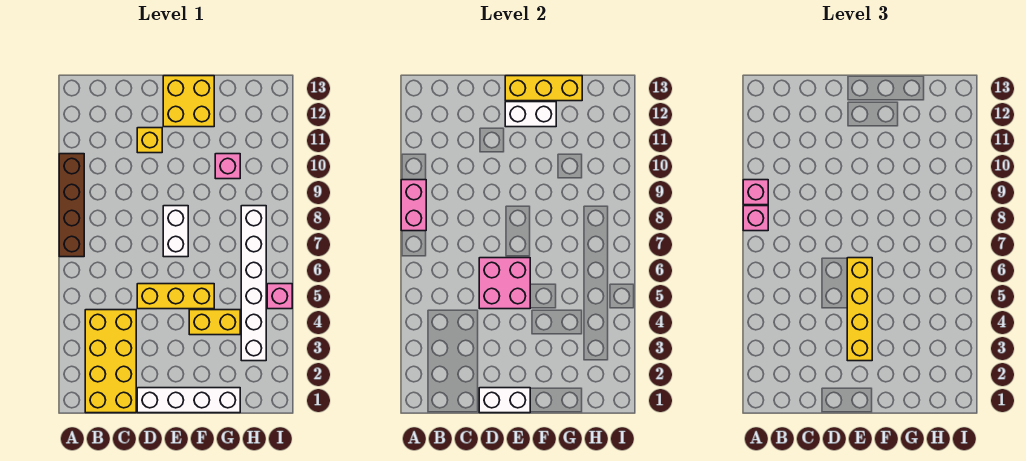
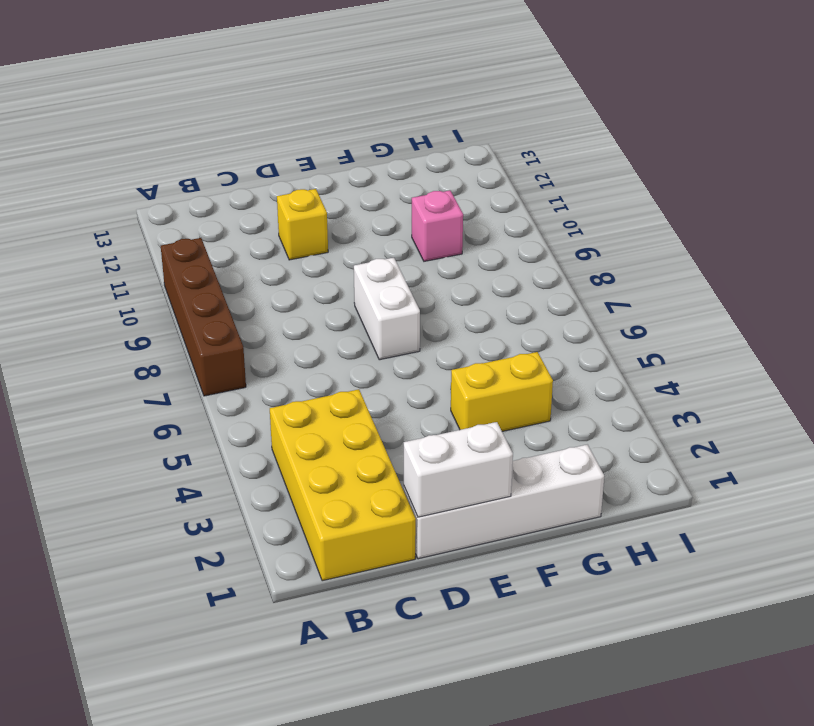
none -> yellow brick D5:F5 level 1
none -> yellow brick E12:F13 level 1
none -> white brick H3:H8 level 1

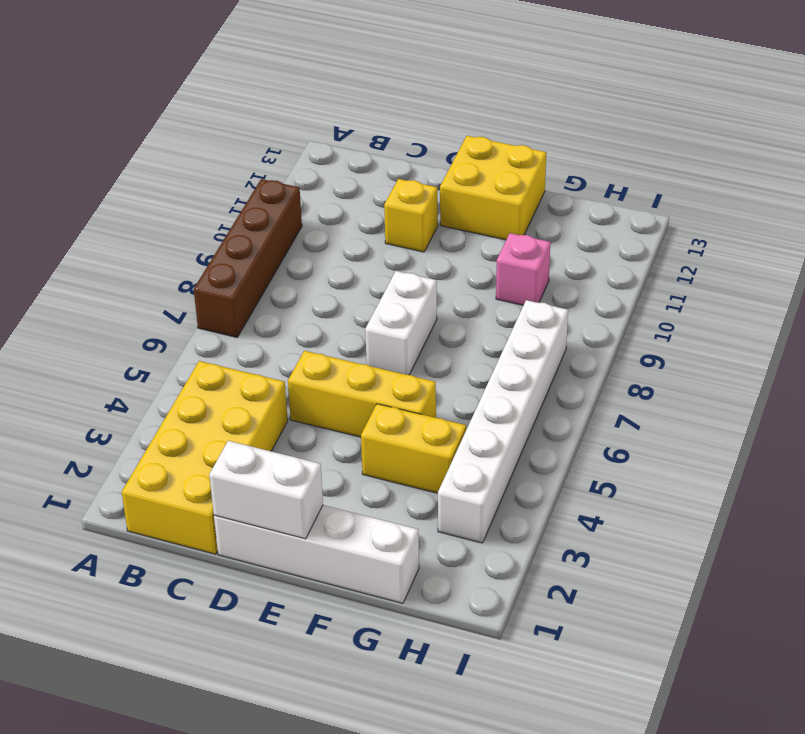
none -> pink brick I5 level 1
none -> pink brick A8:A9 level 2
none -> pink brick D5:E6 level 2

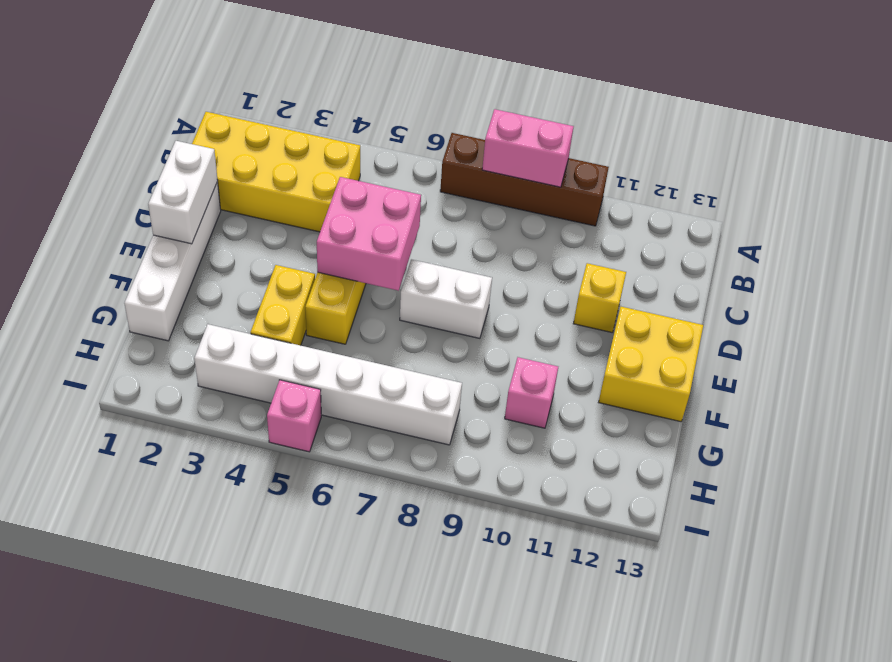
none -> white brick E12:F12 level 2
none -> yellow brick E13:G13 level 2
none -> pink brick A8 level 3

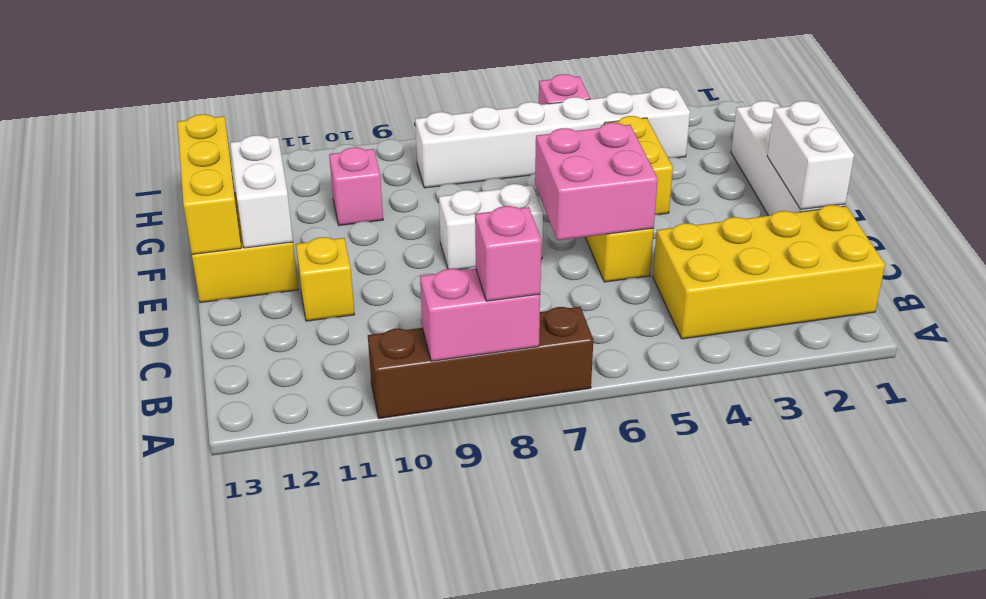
none -> pink brick A9 level 3
none -> yellow brick E3:E6 level 3

